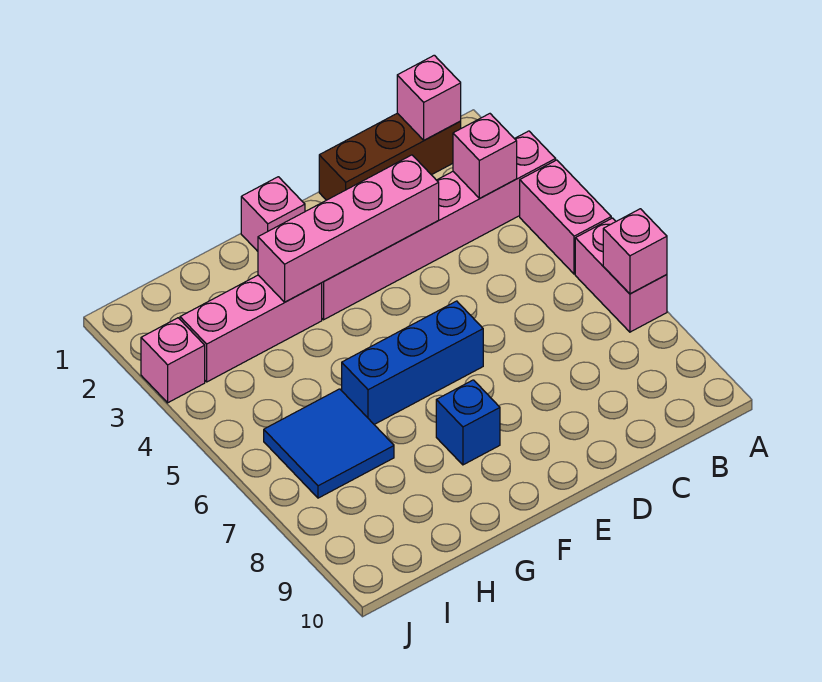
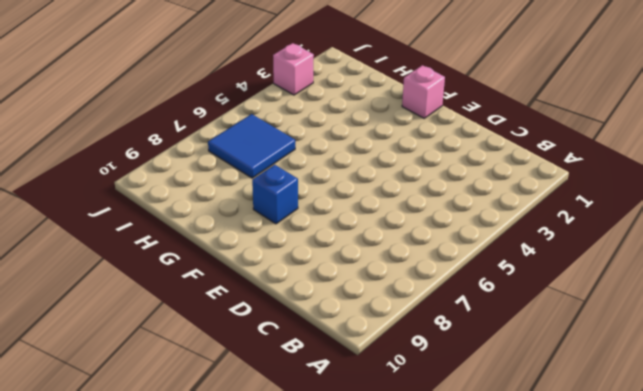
none -> pink brick A3:F3 level 1
none -> pink brick A4:A5 level 1
none -> pink brick A6:A7 level 1

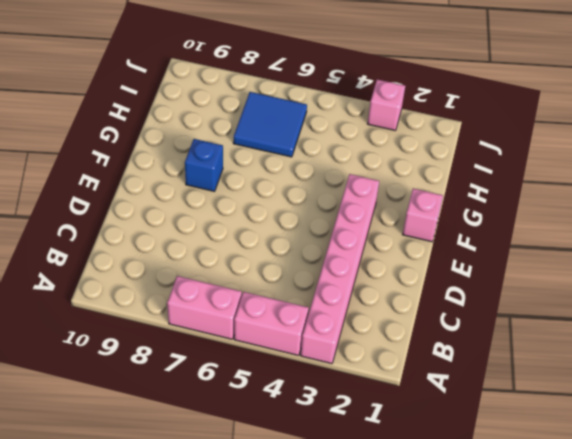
none -> brown brick B1:D1 level 1
none -> blue brick E6:G6 level 1
none -> pink brick G3:I3 level 1

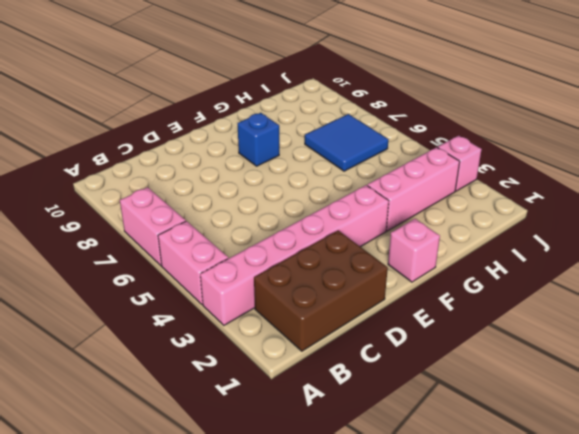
brown brick B1:D2 level 1 -> brown brick B1:D1 level 1
none -> blue brick E6:G6 level 1
none -> pink brick A7 level 2
none -> pink brick B1 level 2

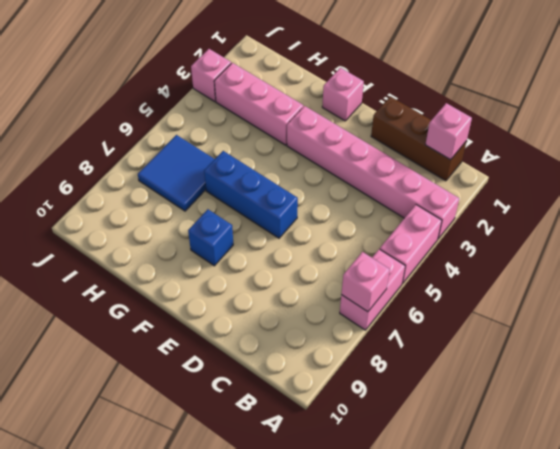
none -> pink brick B3 level 2
none -> pink brick D3:G3 level 2

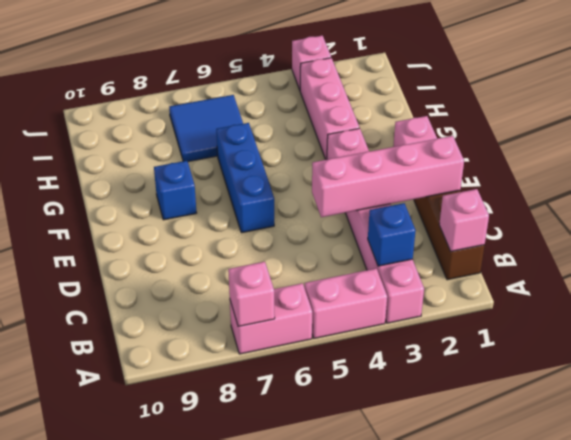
blue brick B3 level 2 -> pink brick B3 level 2
pink brick D1:D4 level 2 -> pink brick D3:G3 level 2

